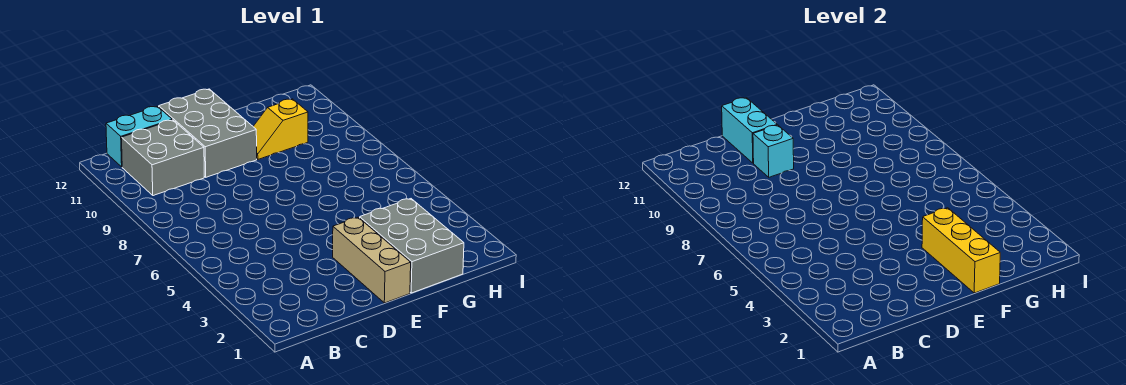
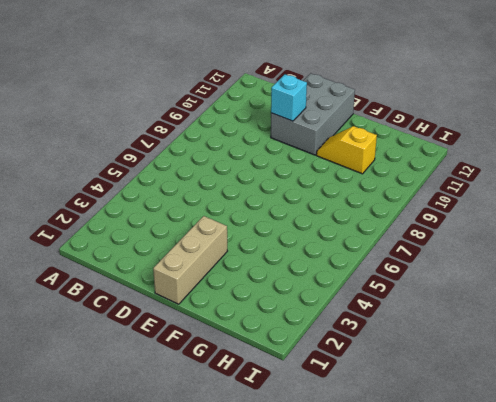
none -> grey brick B10:C11 level 1
none -> cyan brick B12:C12 level 1

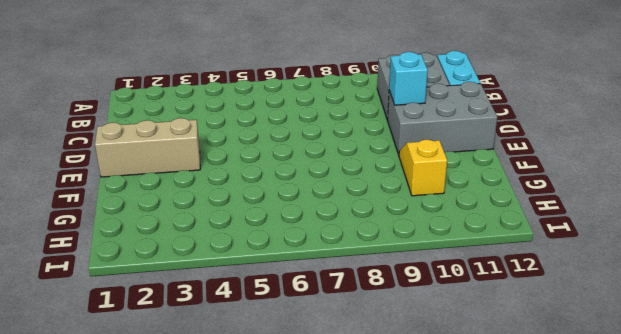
none -> grey brick F1:G3 level 1
none -> cyan brick D11:D12 level 2

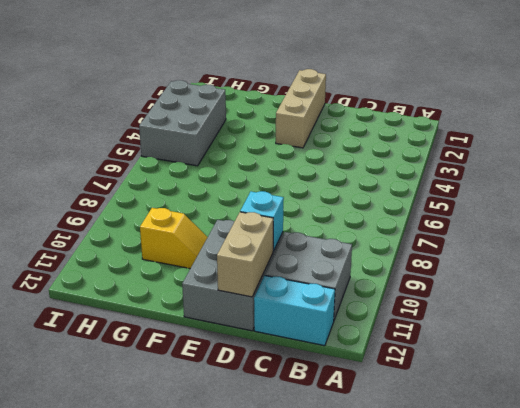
tan brick D11:D12 level 2 -> cyan brick D11:D12 level 2
grey brick H3:I5 level 1 -> grey brick F1:G3 level 1
none -> yellow brick F1:F3 level 2

